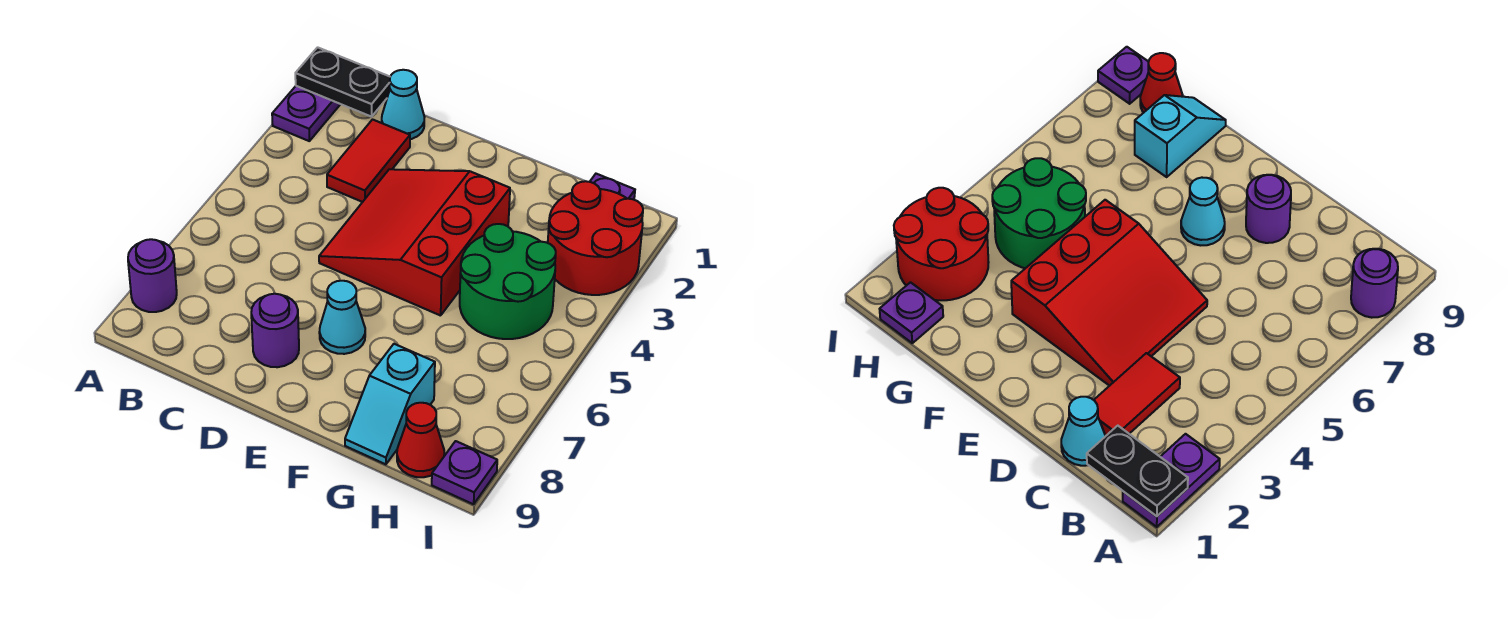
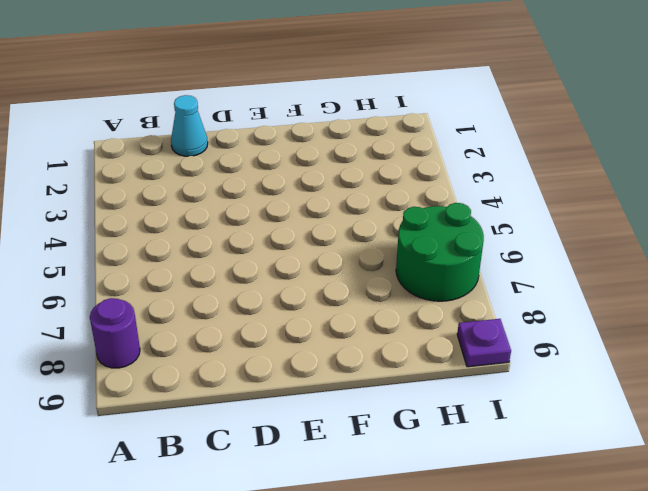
green round brick H6:I7 level 1 -> green round brick G4:H5 level 1
none -> purple plate A1:A2 level 1
none -> red tile C2:C3 level 1
none -> red slope D3:F5 level 1 top F

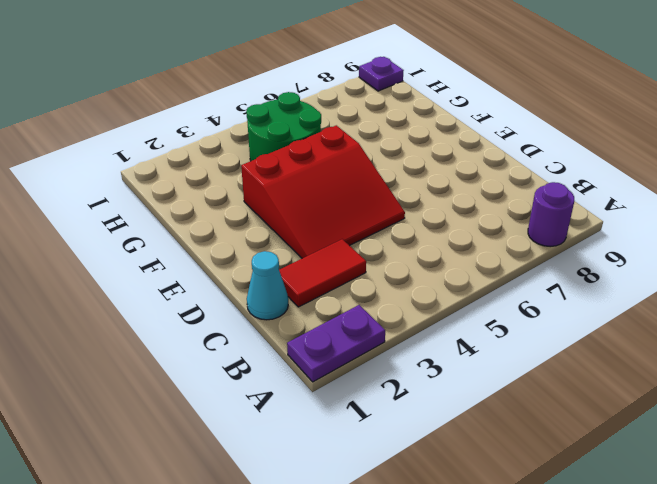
none -> purple round brick D8 level 1
none -> cyan cone E7 level 1
none -> cyan slope G8:G9 level 1 top 8

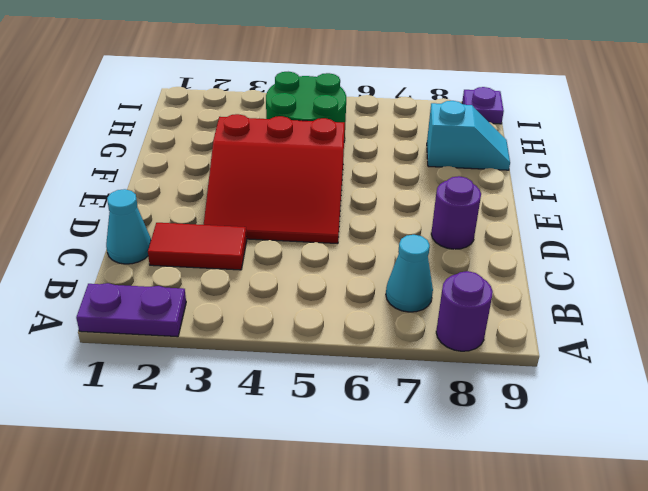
cyan cone B7 level 1 -> cyan cone E7 level 1
none -> purple plate H1 level 1
none -> red round brick H2:I3 level 1
none -> red cone H9 level 1

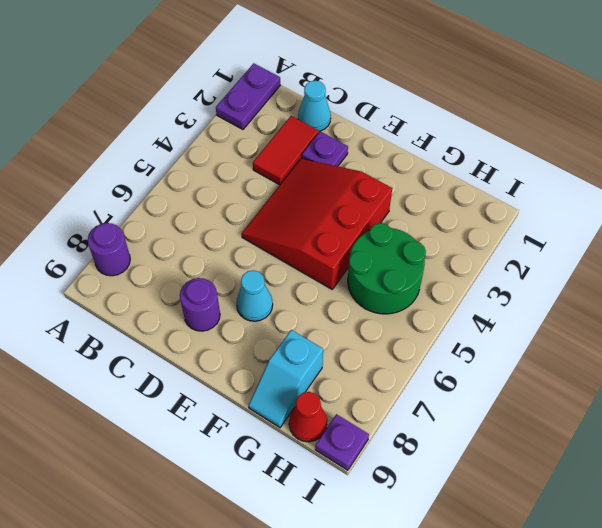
purple plate D2 level 1 -> purple plate H1 level 1
none -> red round brick H2:I3 level 1
none -> black plate A1:B1 level 2

